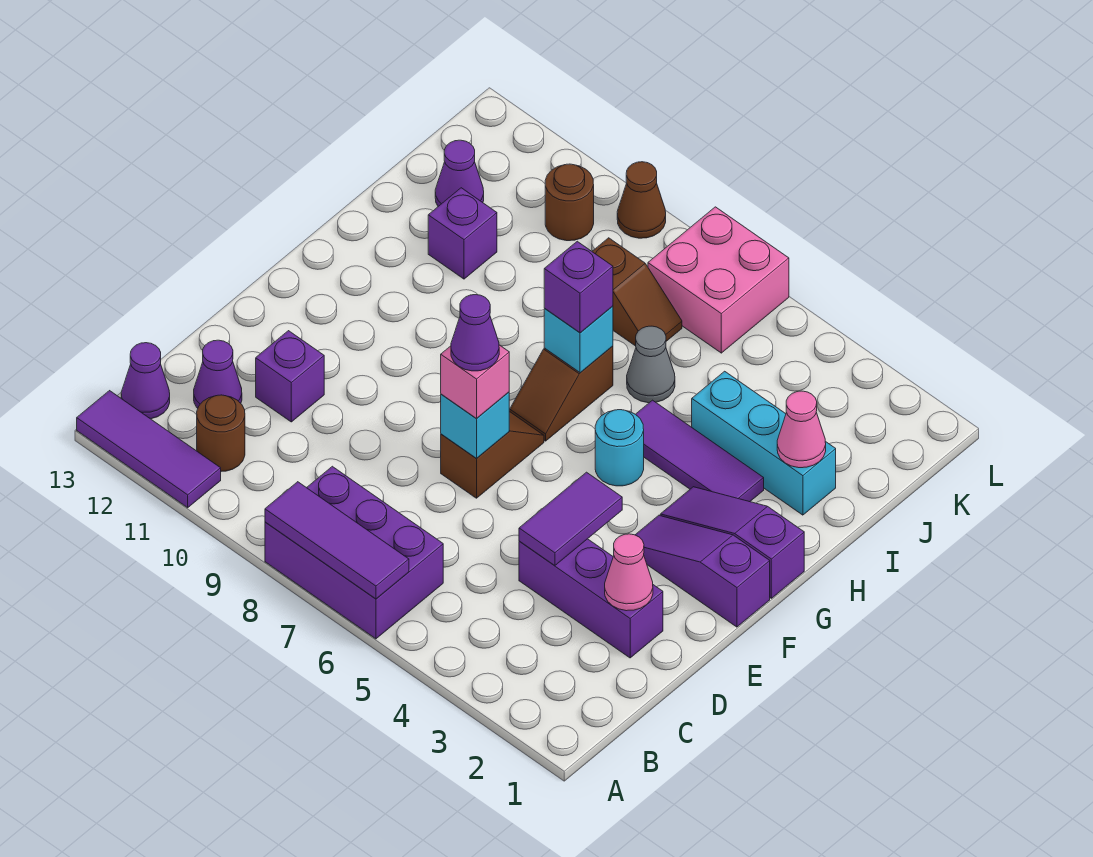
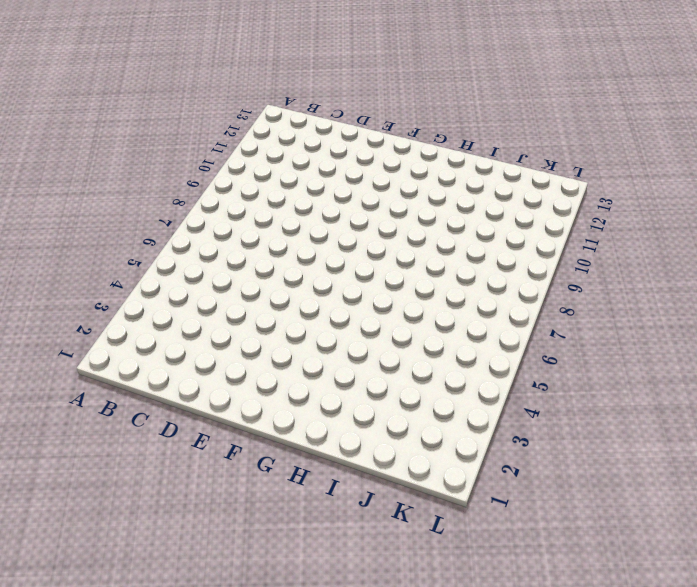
none -> purple brick A6:B8 level 1
none -> purple tile A11:A13 level 1
none -> brown round brick B11 level 1
none -> purple cone B13 level 1

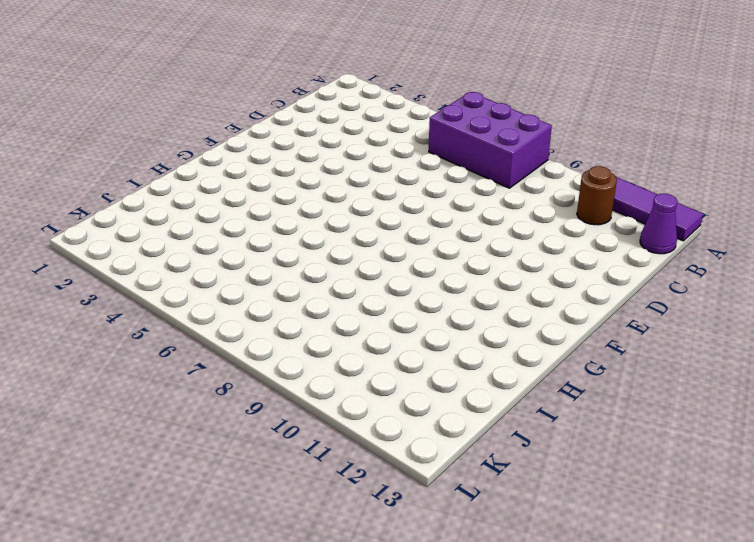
none -> purple cone C12 level 1
none -> purple brick D2:D4 level 1
none -> purple brick D11 level 1
none -> brown slope E7:F7 level 1 top E

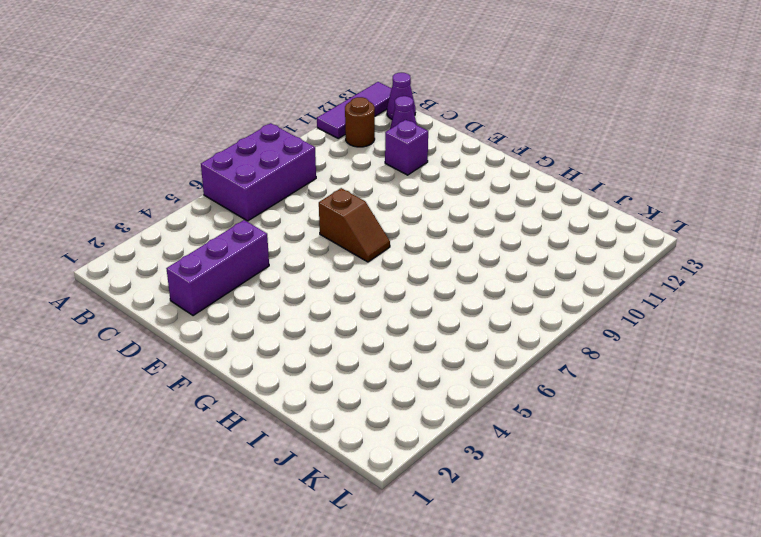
none -> purple slope F1:F3 level 1 top 1
none -> purple slope G1:G3 level 1 top 1
none -> cyan round brick G5 level 1
none -> brown slope G7:H7 level 1 top H

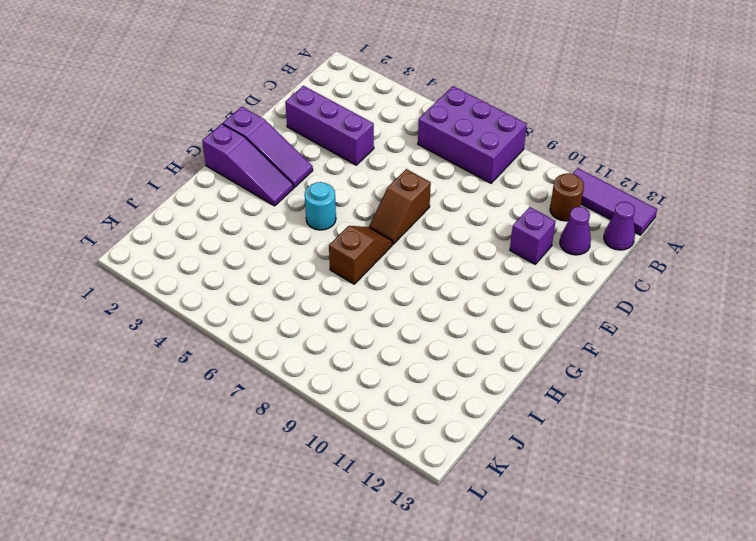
none -> purple tile H3:H5 level 1
none -> cyan brick I2:I4 level 1
none -> grey cone I6 level 1
none -> purple brick I11 level 1

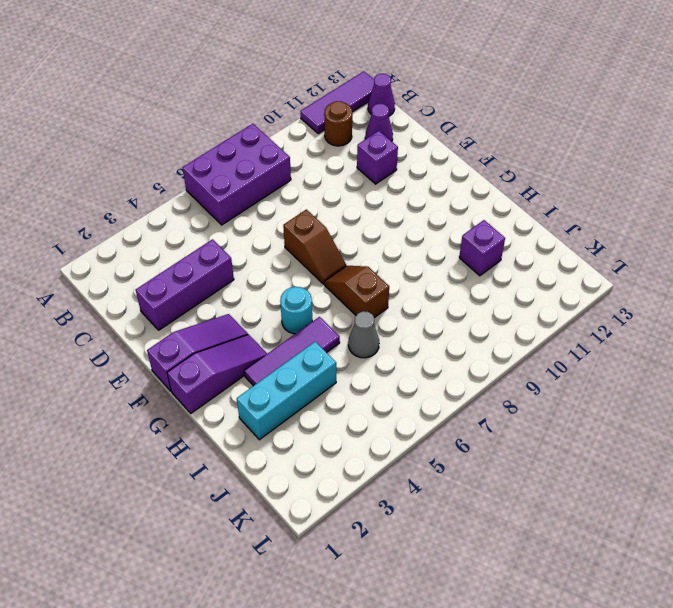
none -> brown slope J7:J8 level 1 top 8
none -> purple cone J12 level 1
none -> pink brick K6:L7 level 1
none -> brown round brick K10 level 1

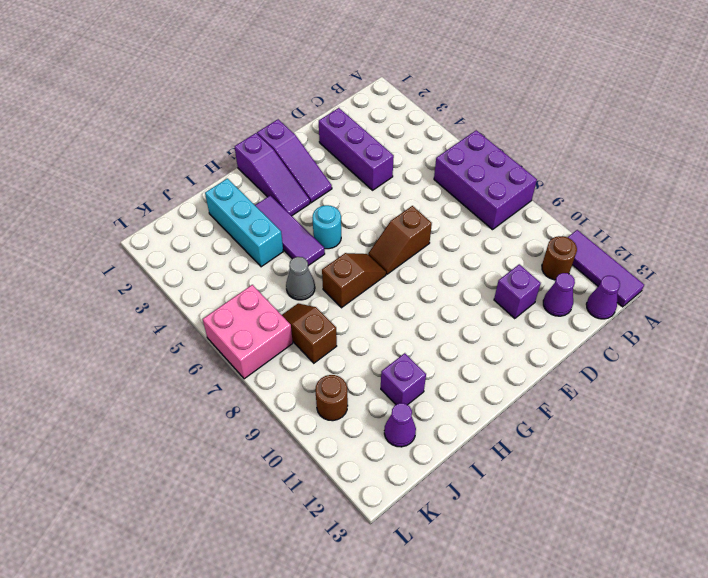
none -> brown cone L9 level 1
none -> purple tile A6:A8 level 2
none -> pink cone D2 level 2
none -> purple tile D4:E4 level 2

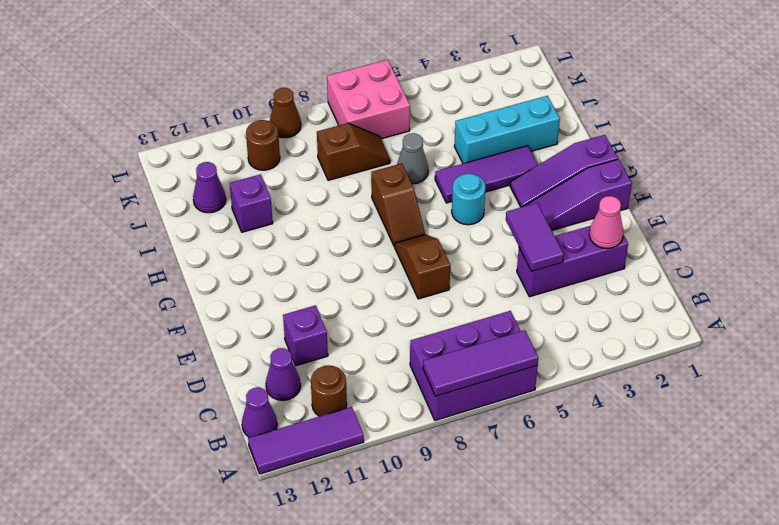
none -> cyan brick E7 level 2
none -> cyan brick H7 level 2
none -> pink cone I2 level 2
none -> pink brick E7 level 3

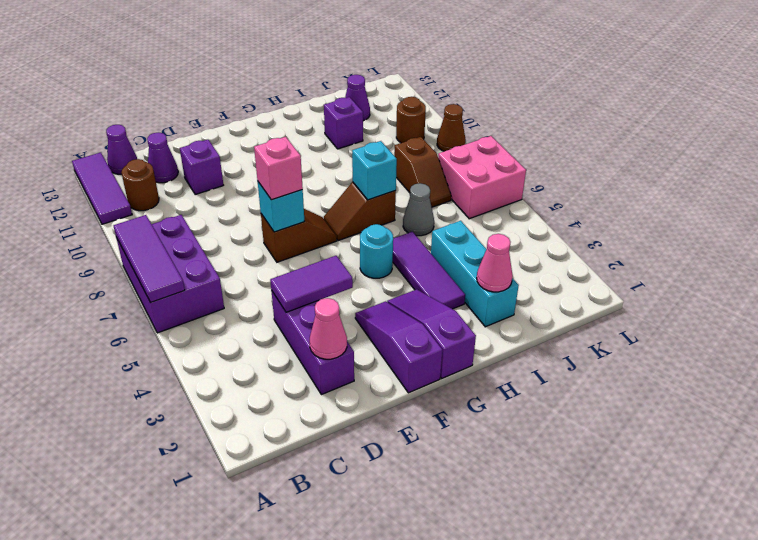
none -> purple brick H7 level 3
none -> purple cone E7 level 4

